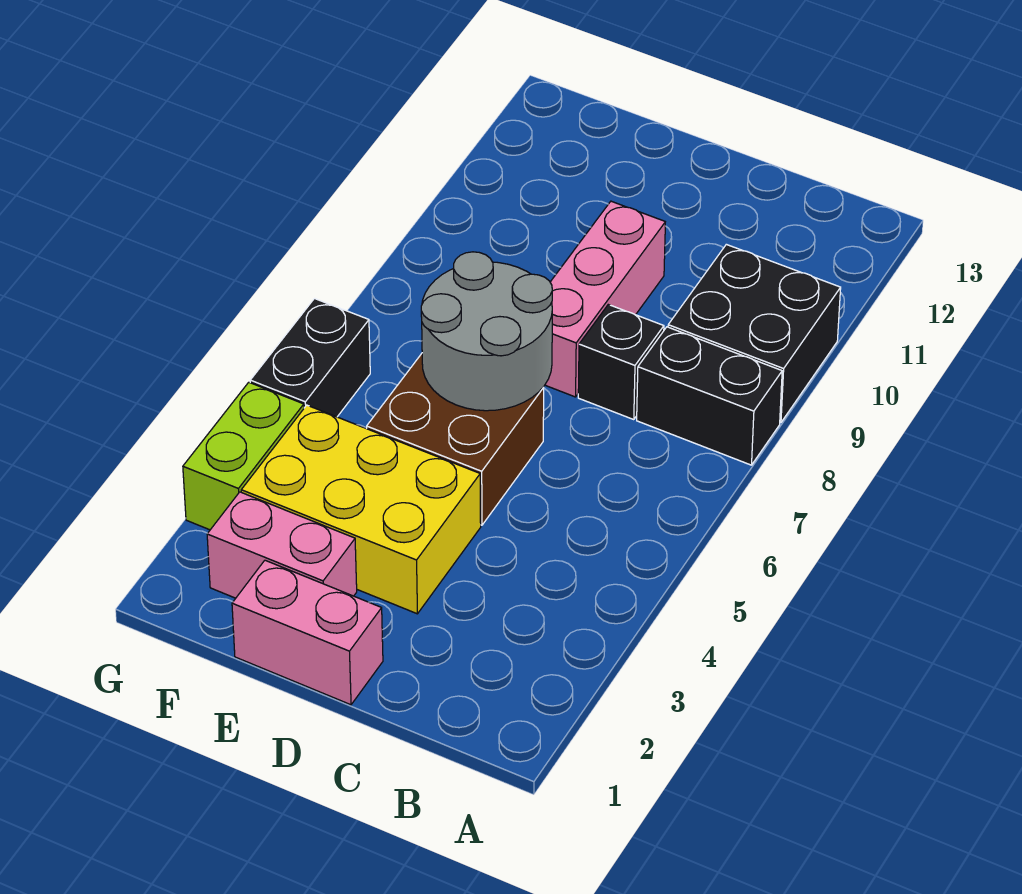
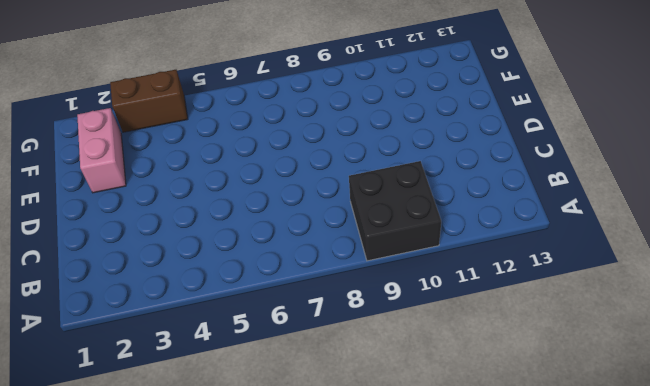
brown brick G3:G4 level 1 -> lime brick G3:G4 level 1
none -> black brick A8:B8 level 1
none -> black brick C8 level 1

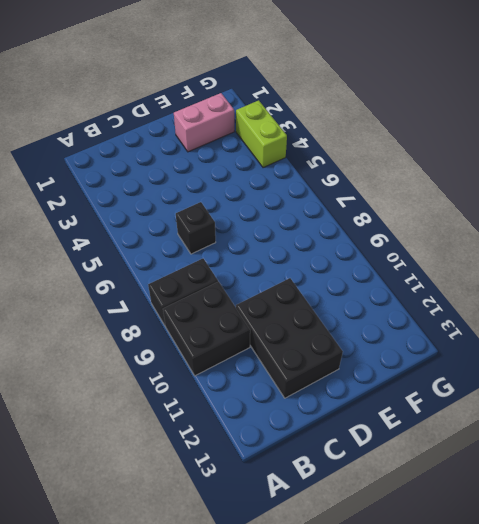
black brick C6 level 1 -> black brick C8 level 1
black brick C10:D12 level 1 -> pink brick D8:D10 level 1
none -> pink brick D1:E1 level 1
none -> yellow brick D3:F4 level 1

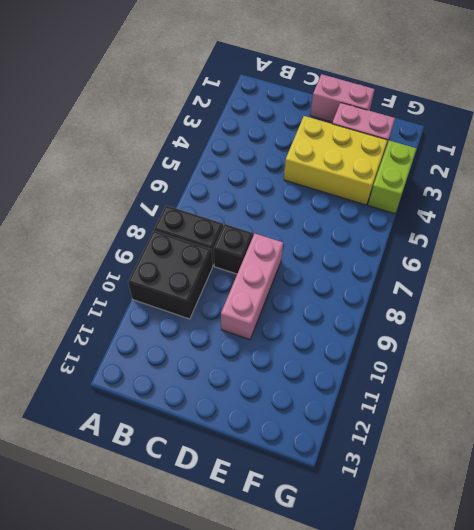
none -> brown brick D5:E6 level 1
none -> black brick G5:G6 level 1

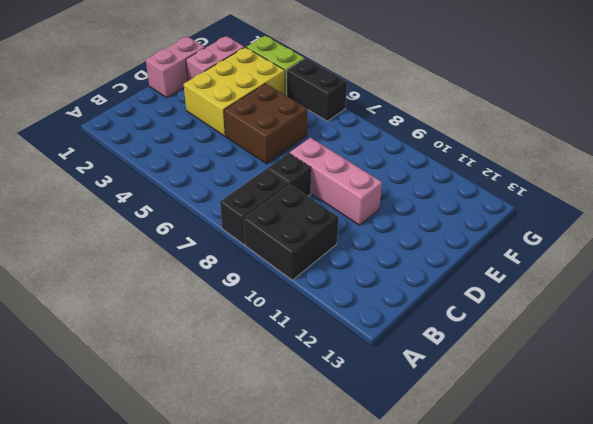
none -> grey round brick D6:E7 level 2

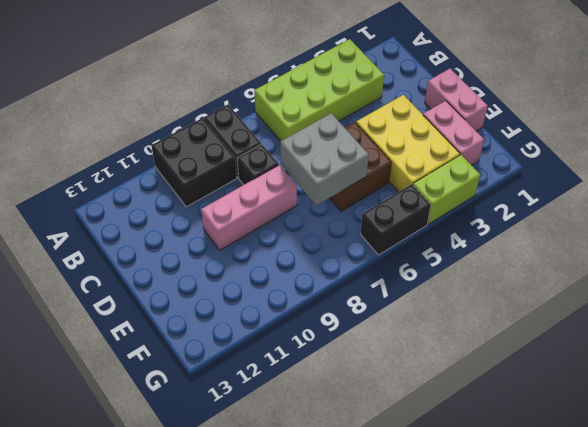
lime brick A3:B6 level 1 -> none
grey brick D6:E7 level 2 -> grey round brick D6:E7 level 2

